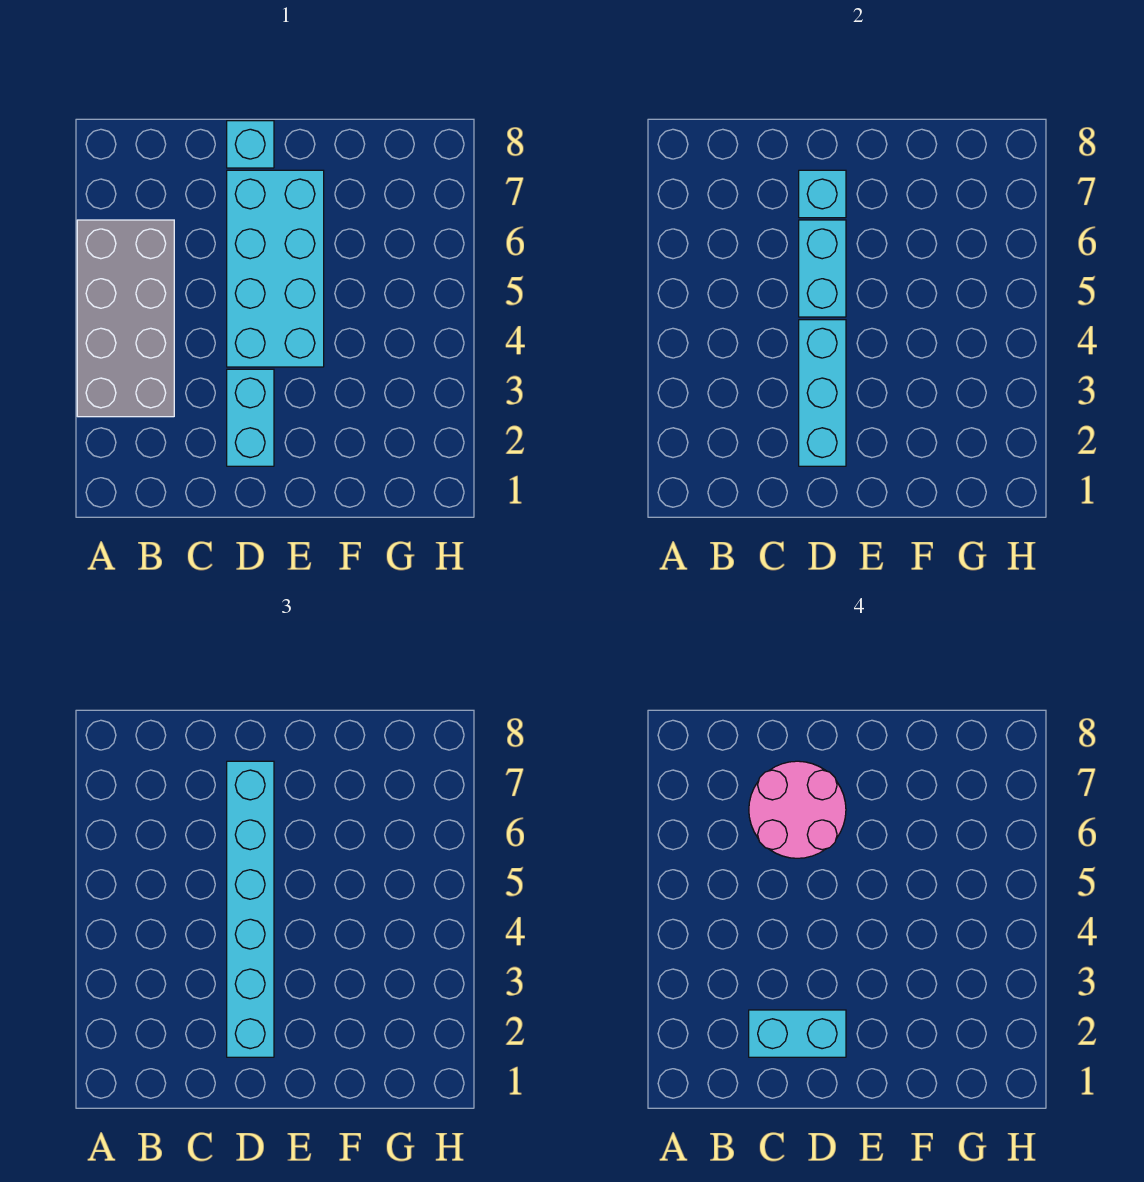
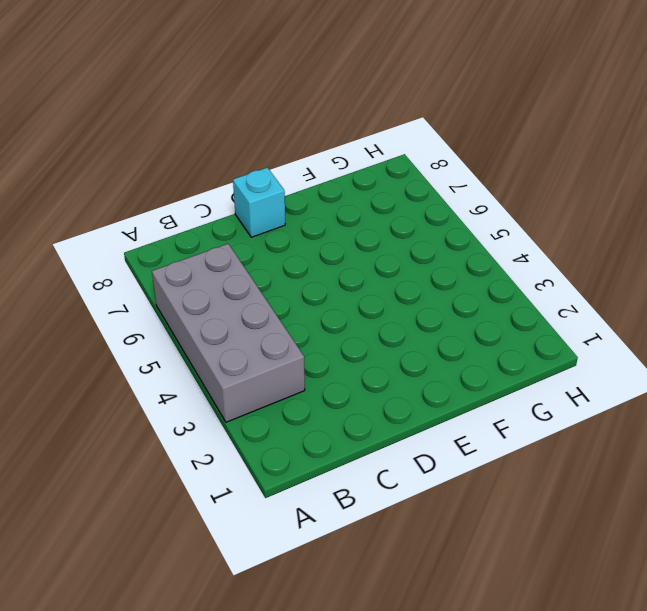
none -> cyan brick D2:D3 level 1
none -> cyan brick D4:E7 level 1

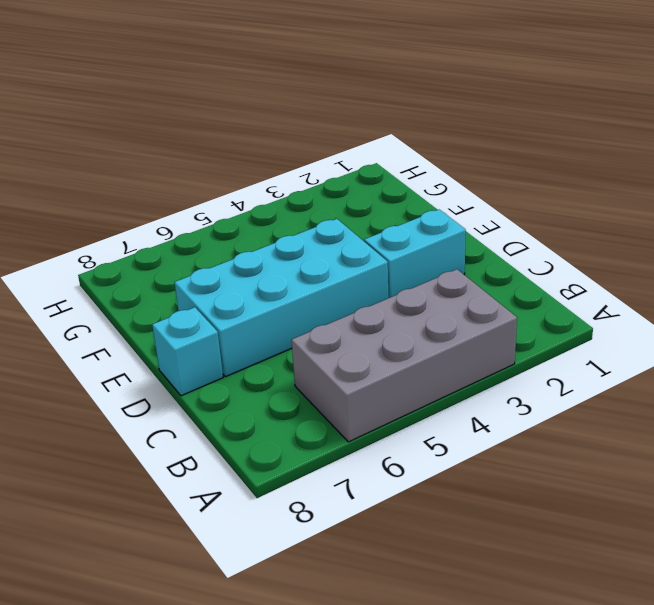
none -> cyan brick D2:D4 level 2
none -> cyan brick D5:D6 level 2

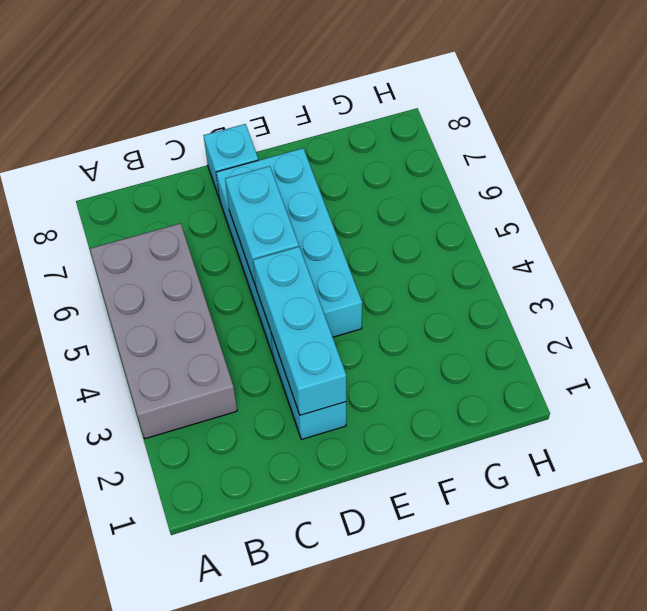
none -> cyan brick D7 level 2
none -> cyan brick D2:D7 level 3

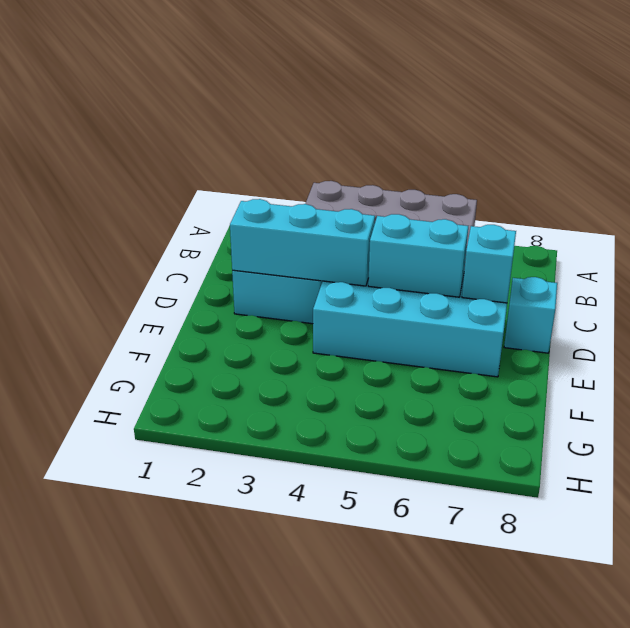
none -> cyan brick D2:D7 level 3
none -> cyan brick C2:D2 level 4

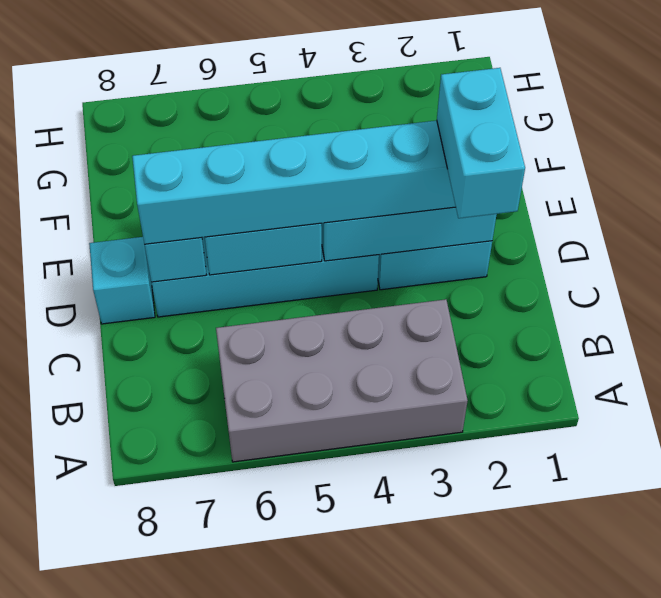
none -> pink round brick C6:D7 level 4

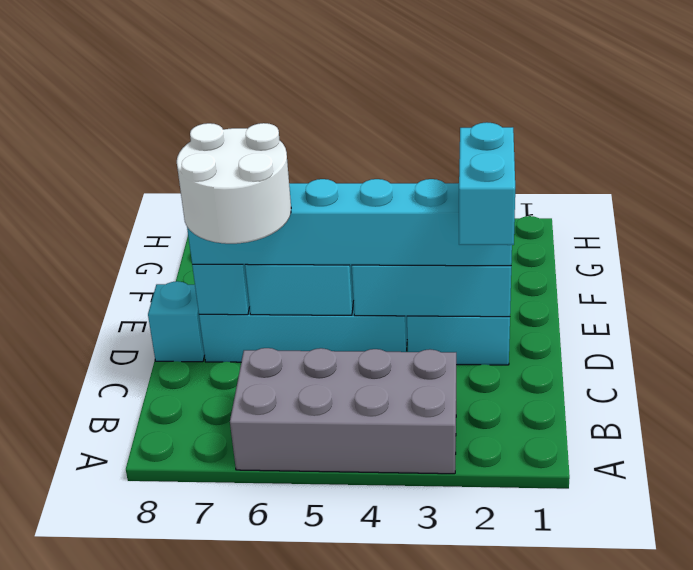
white round brick C6:D7 level 4 -> pink round brick C6:D7 level 4

